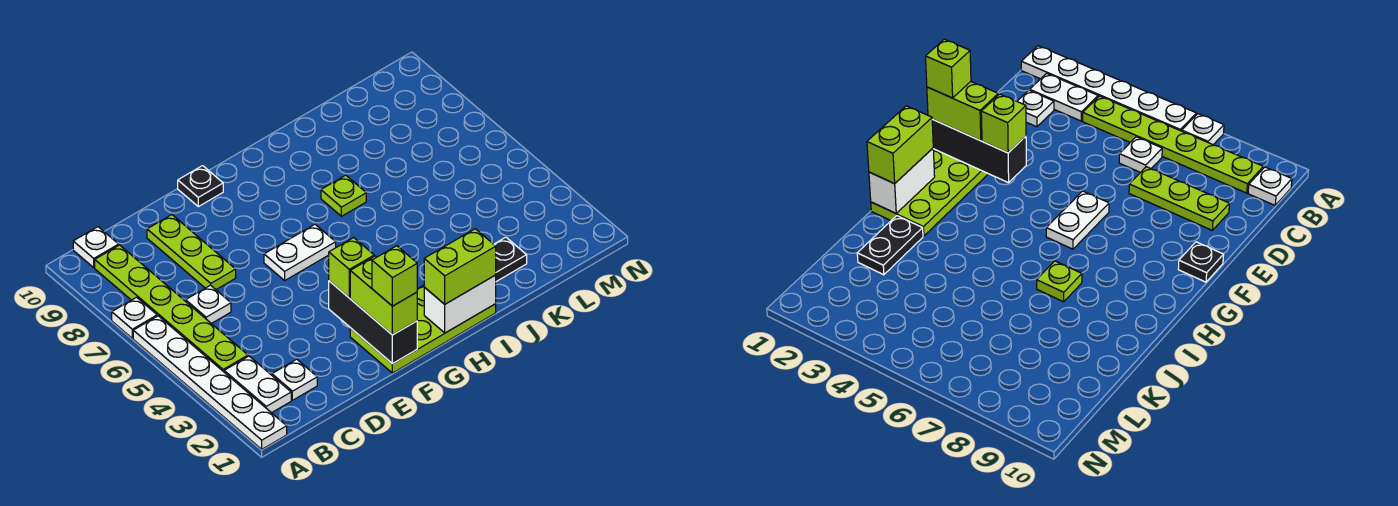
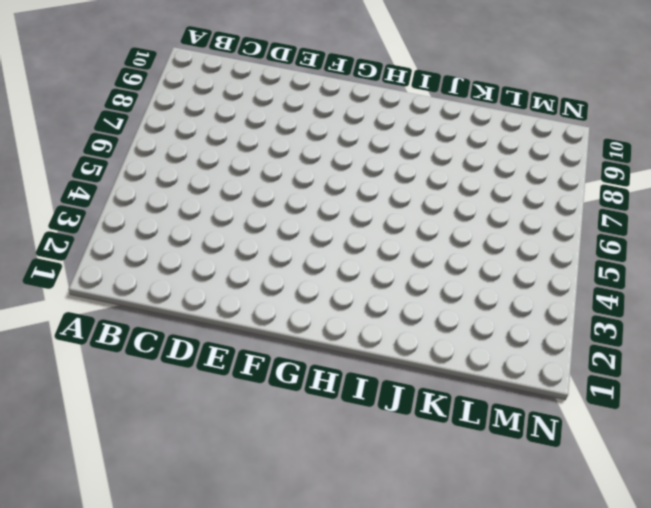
none -> white plate A1:A6 level 1
none -> white plate A7 level 1
none -> white plate B2:B3 level 1

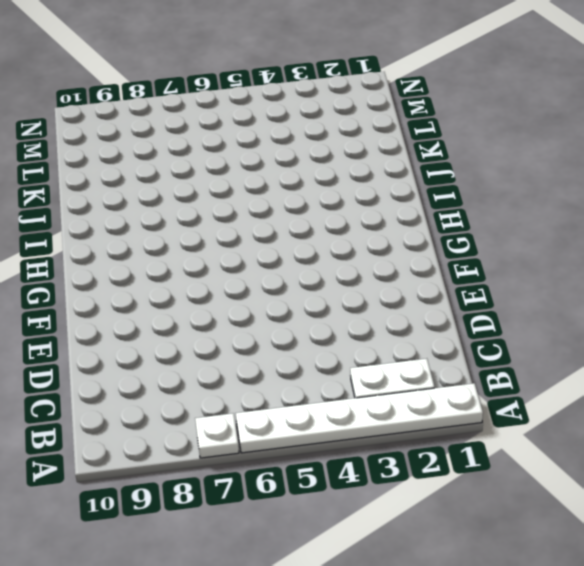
none -> lime plate B4:B9 level 1
none -> white plate B10 level 1
none -> white plate C2 level 1

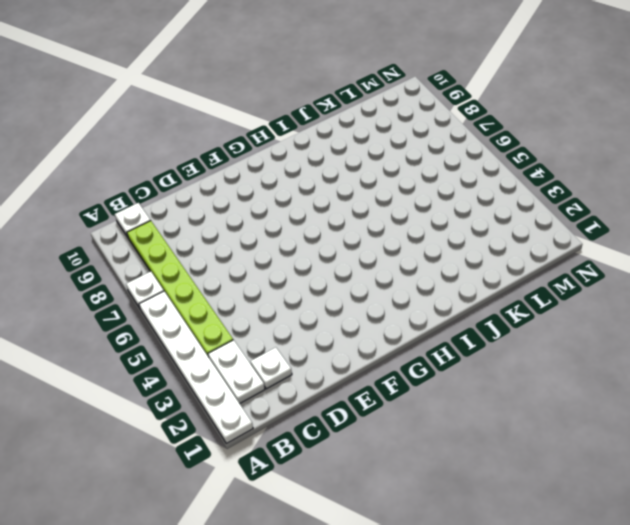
none -> white plate C6 level 1
none -> lime plate D7:D9 level 1
none -> lime plate F1:I2 level 1

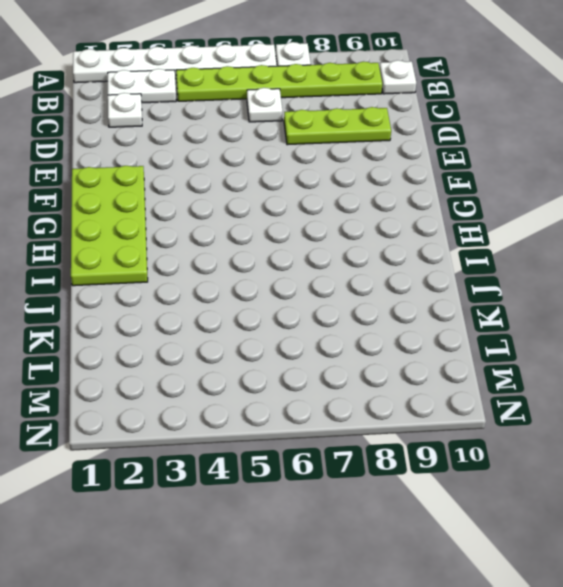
none -> white plate F6:G6 level 1
none -> black plate F10 level 1
none -> lime plate I7 level 1

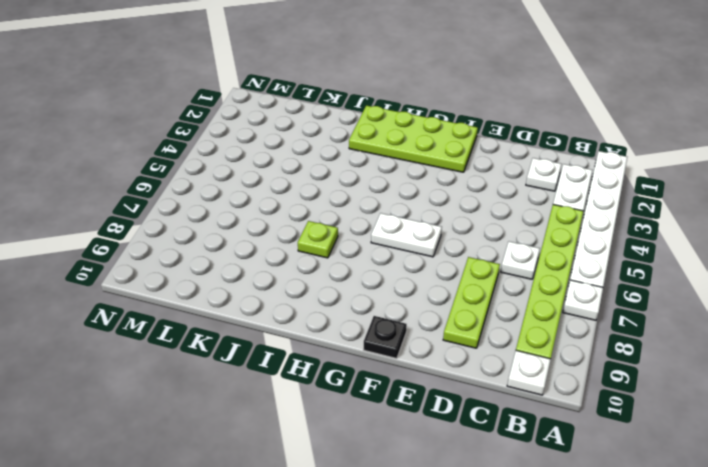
none -> black plate J2:K2 level 1
none -> black brick F1:F3 level 2
none -> white brick H1:I1 level 2

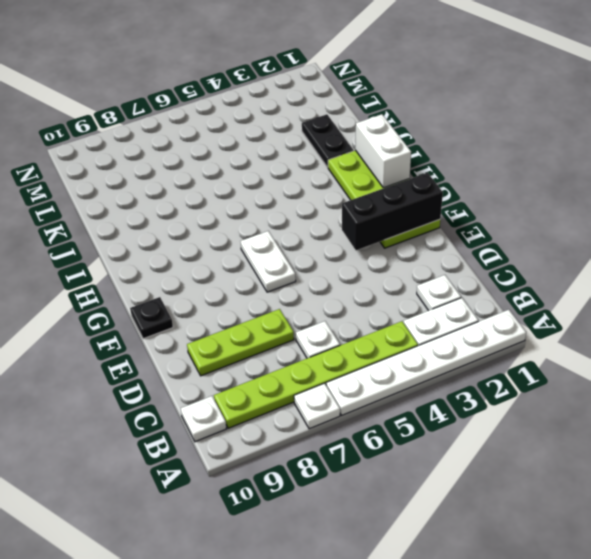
none -> lime plate I7 level 1
none -> lime brick F1:F2 level 3
none -> lime brick F3 level 3

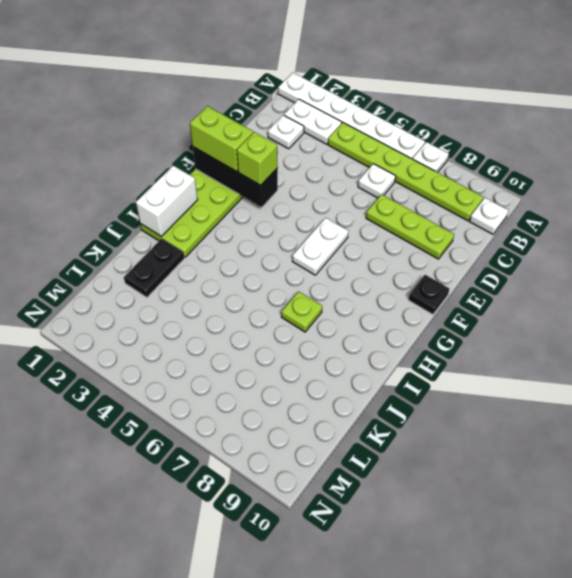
none -> lime brick H1:I1 level 3
none -> lime brick F1 level 4

